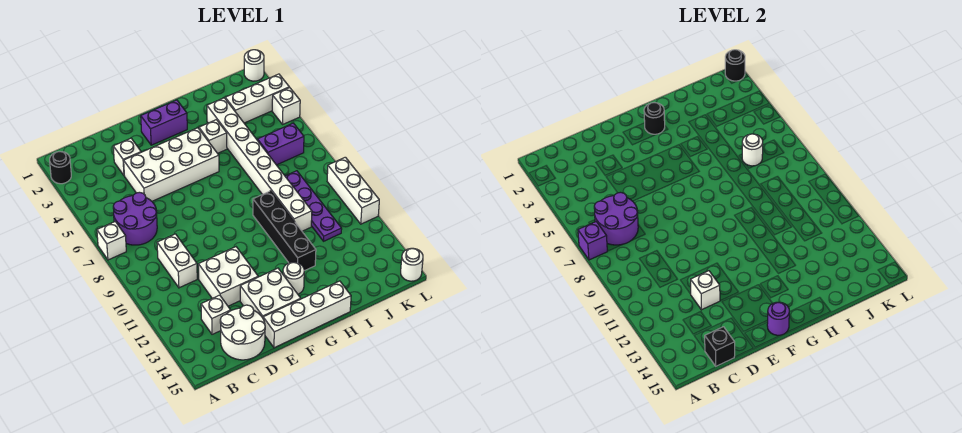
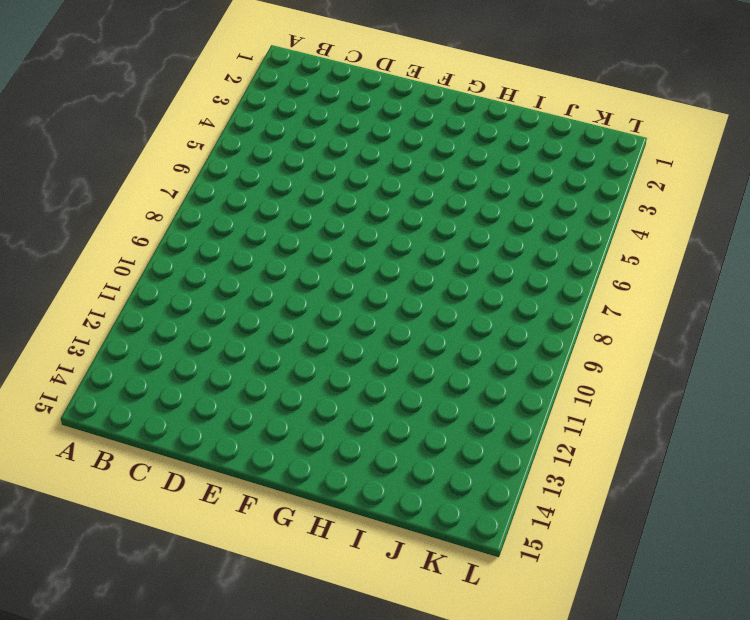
none -> black round brick A2 level 1
none -> white brick A7 level 1
none -> purple round brick B6:C7 level 1
none -> white brick C9:C10 level 1

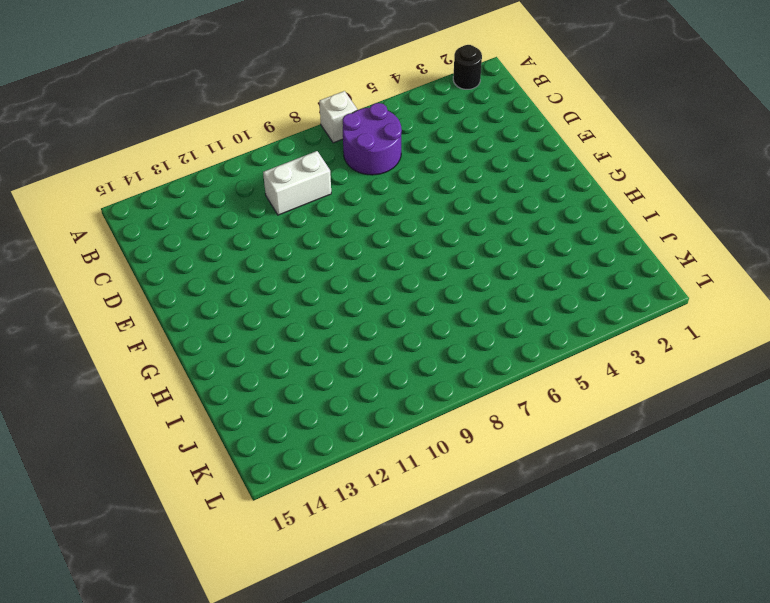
none -> white brick C13 level 1
none -> white round brick C14:D15 level 1
none -> white brick D3 level 1
none -> white brick D4:G5 level 1

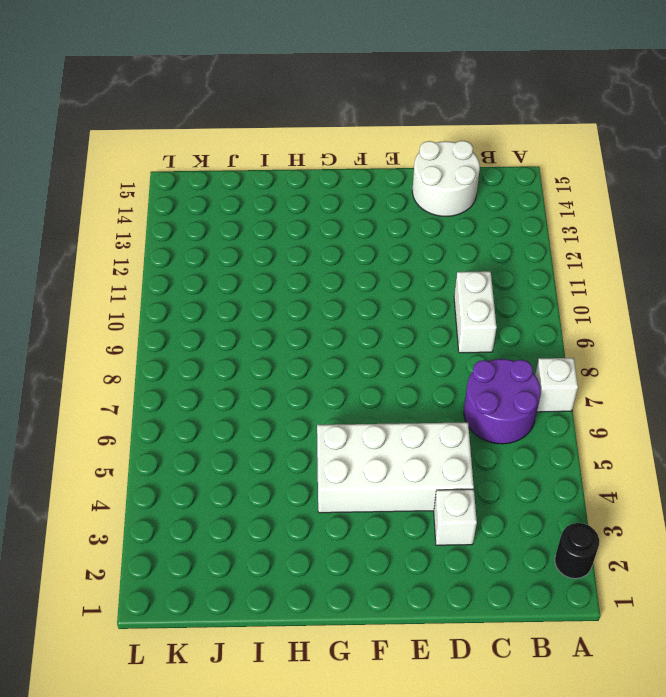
none -> white brick C13 level 1
none -> white brick D11:E12 level 1
none -> white brick E13:F14 level 1
none -> white brick E15:H15 level 1

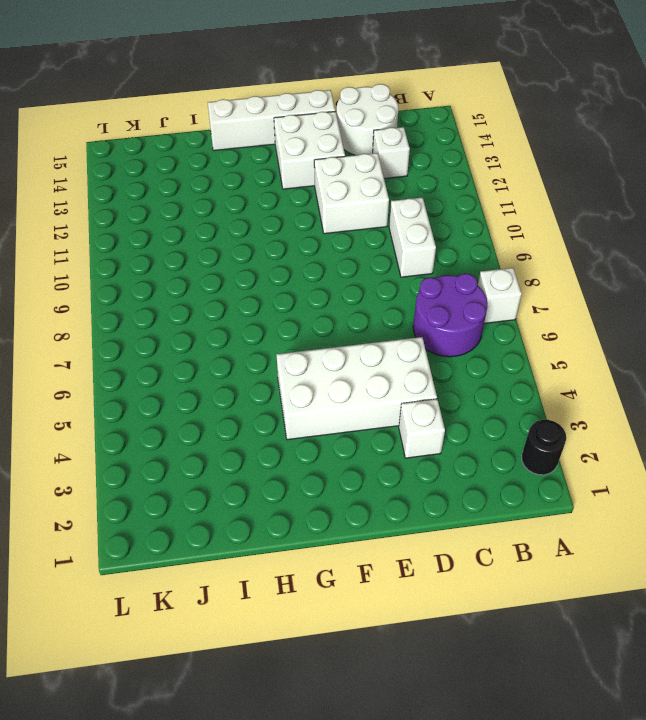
none -> purple brick F2:G2 level 1
none -> white round brick G13 level 1
none -> white brick H4 level 1
none -> black brick H9:H12 level 1

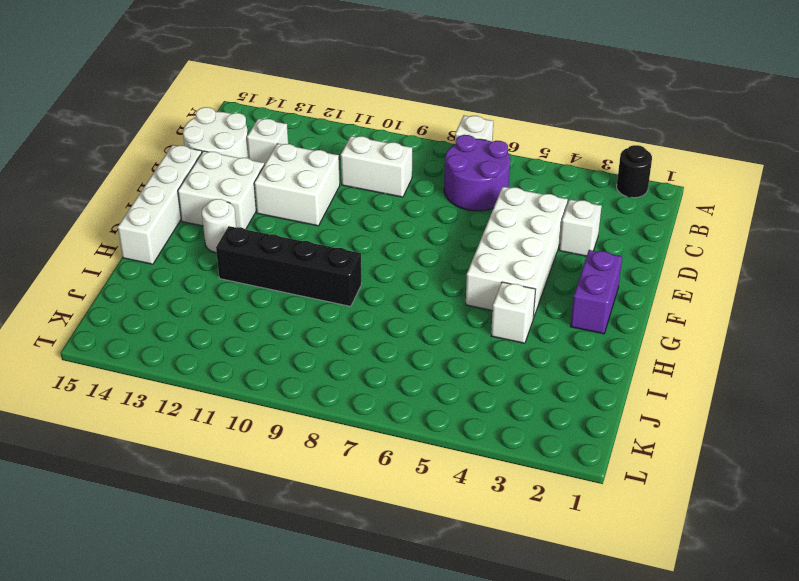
none -> white brick I3:I10 level 1
none -> white brick J3:L3 level 1
none -> purple brick J6:K6 level 1
none -> purple plate J8:J11 level 1

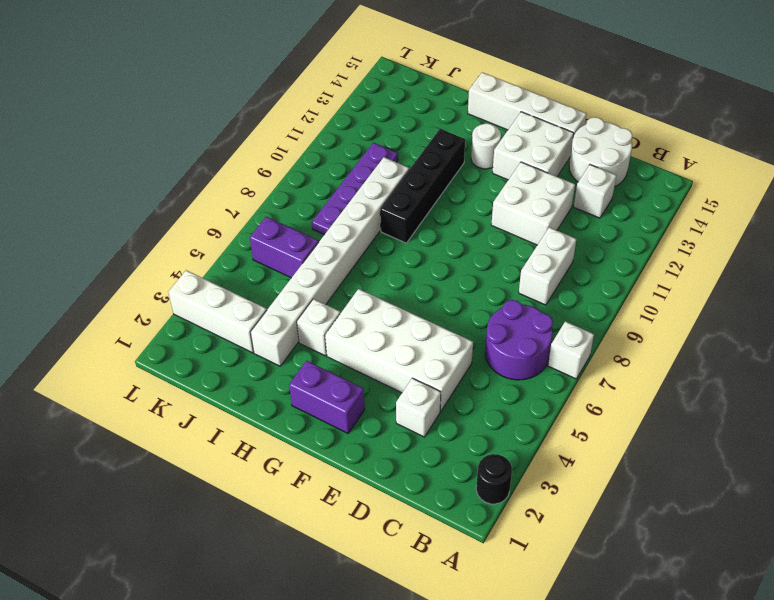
none -> white round brick L1 level 1
none -> white brick L4 level 1
none -> white brick L9:L11 level 1
none -> white round brick L15 level 1

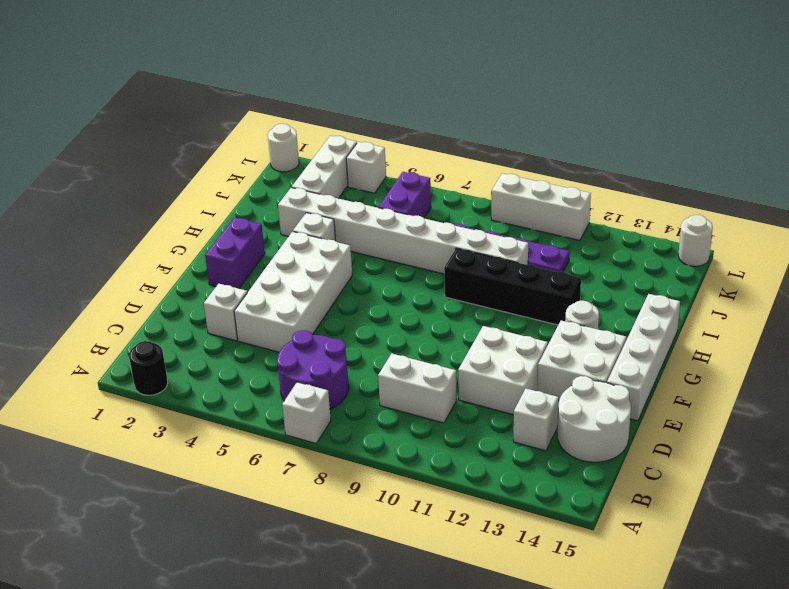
none -> purple brick A7 level 2
none -> purple round brick B6:C7 level 2
none -> black brick C15 level 2
none -> white brick D12 level 2

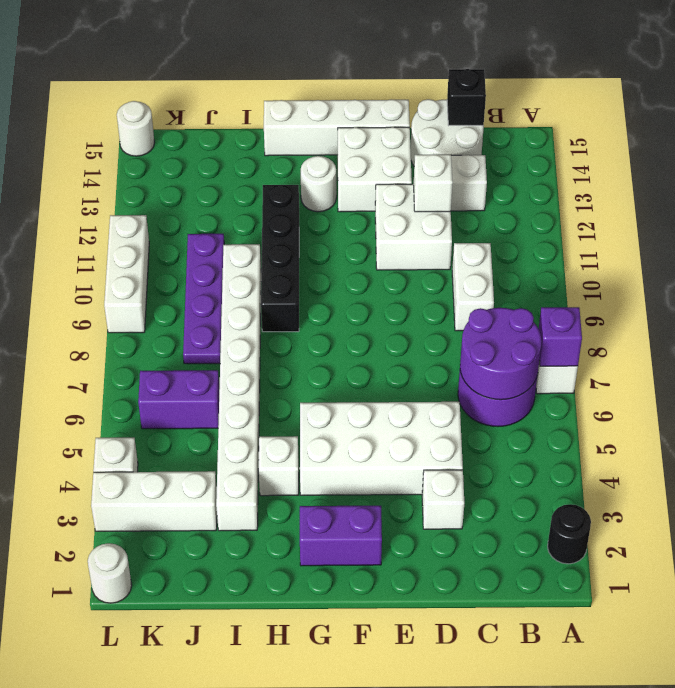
none -> purple round brick F15 level 2
none -> black round brick G2 level 2
none -> white round brick J6 level 2
none -> black round brick L1 level 2

